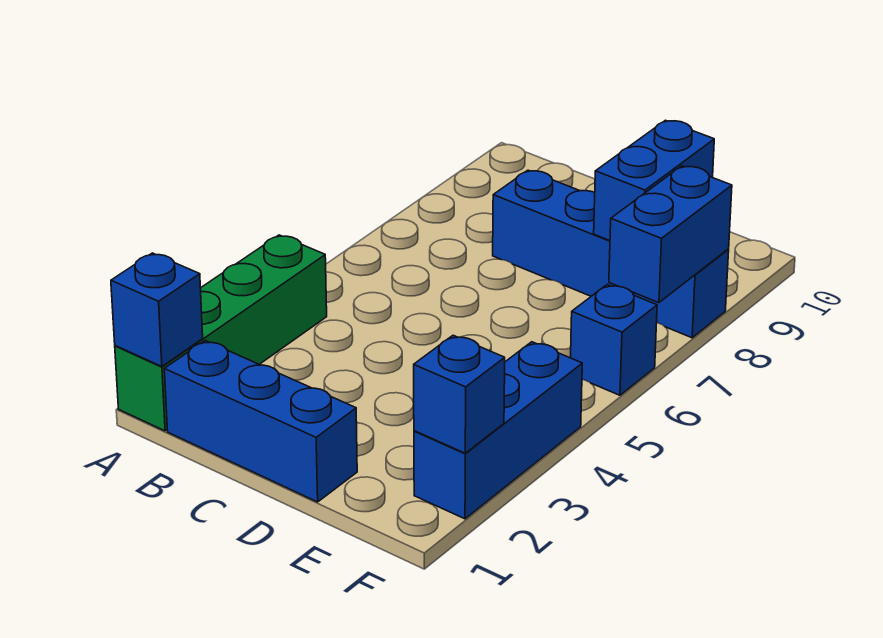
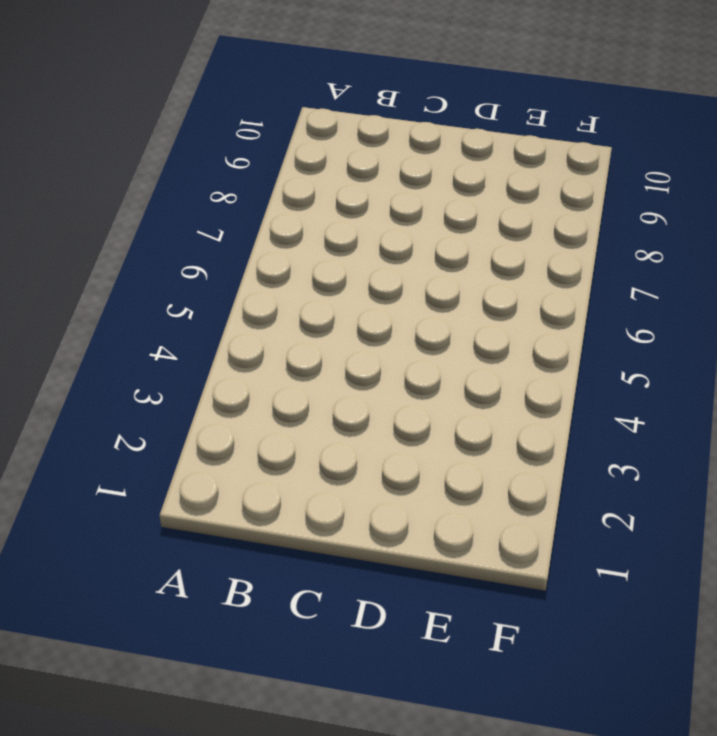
none -> green brick A1:A4 level 1
none -> blue brick B1:D1 level 1

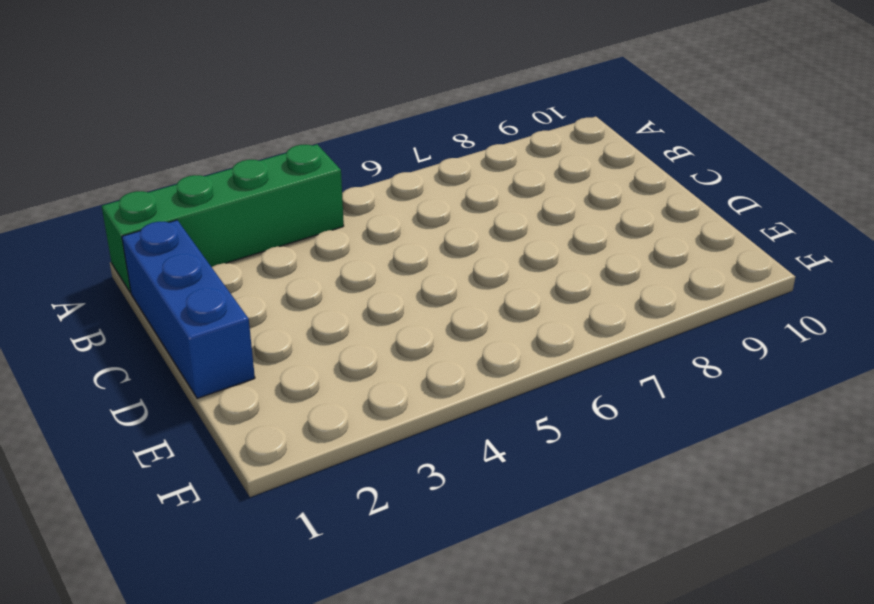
none -> blue brick C8:F8 level 1
none -> blue brick F2:F4 level 1

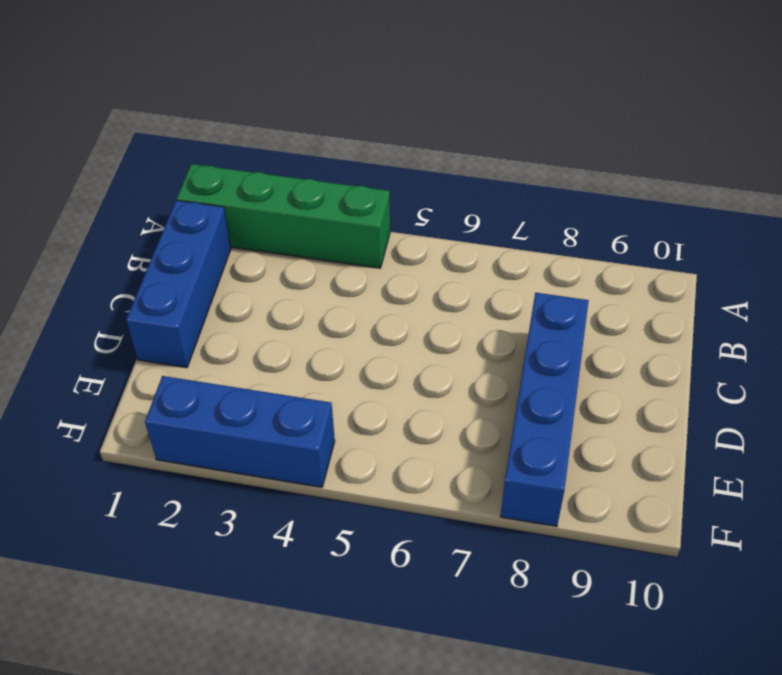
none -> blue brick F6 level 1
none -> blue brick A1 level 2

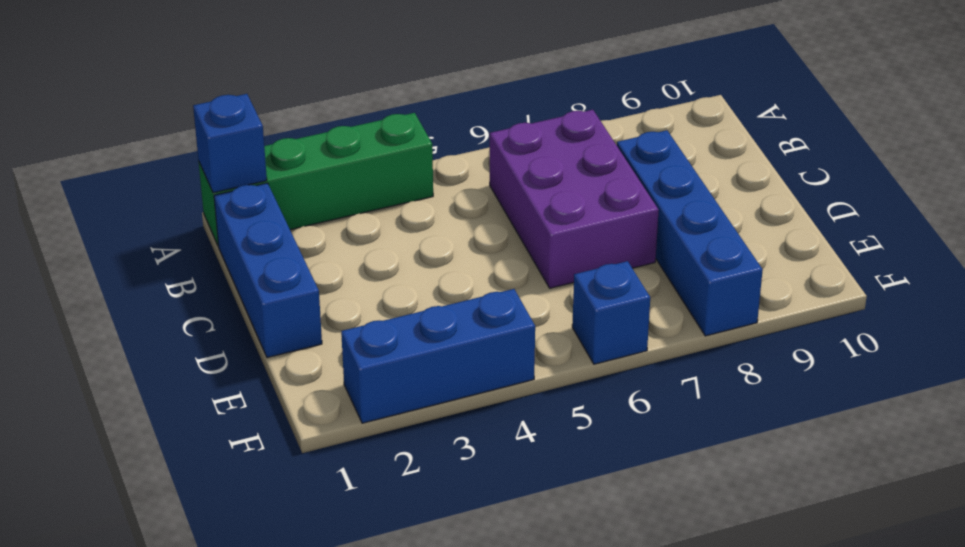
purple brick B6:D7 level 1 -> none
none -> blue brick E8:E9 level 2
none -> blue brick F2 level 2

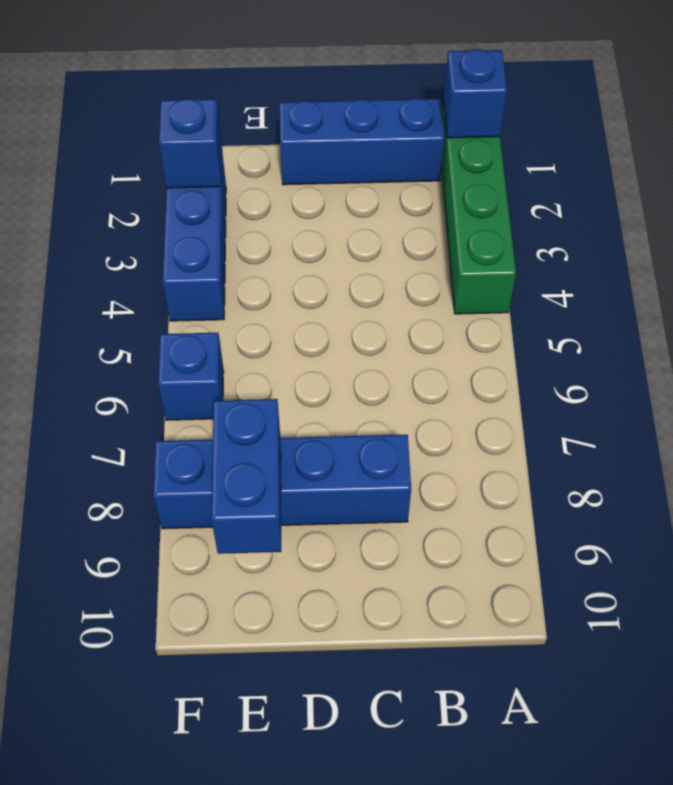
none -> blue brick F7:F8 level 2

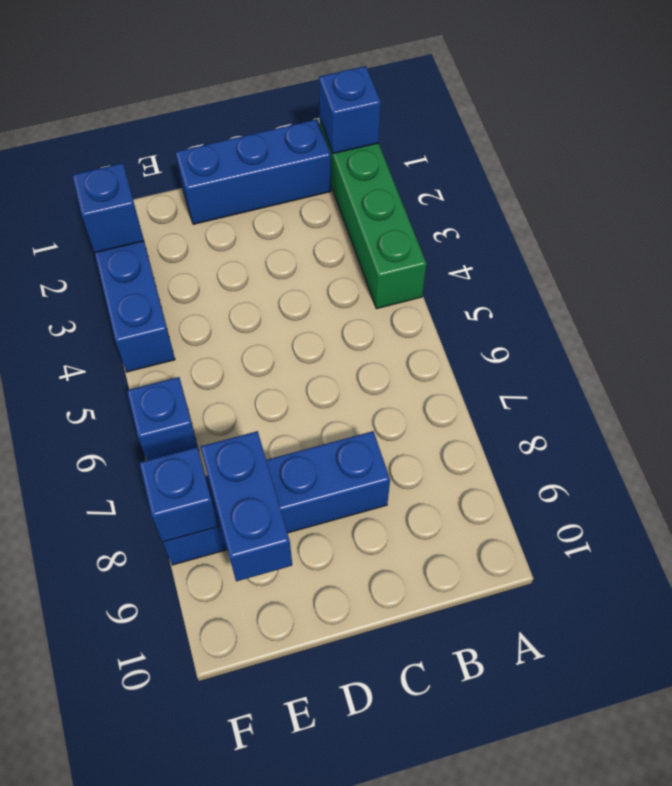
blue brick F8 level 2 -> blue brick F7:F8 level 2

